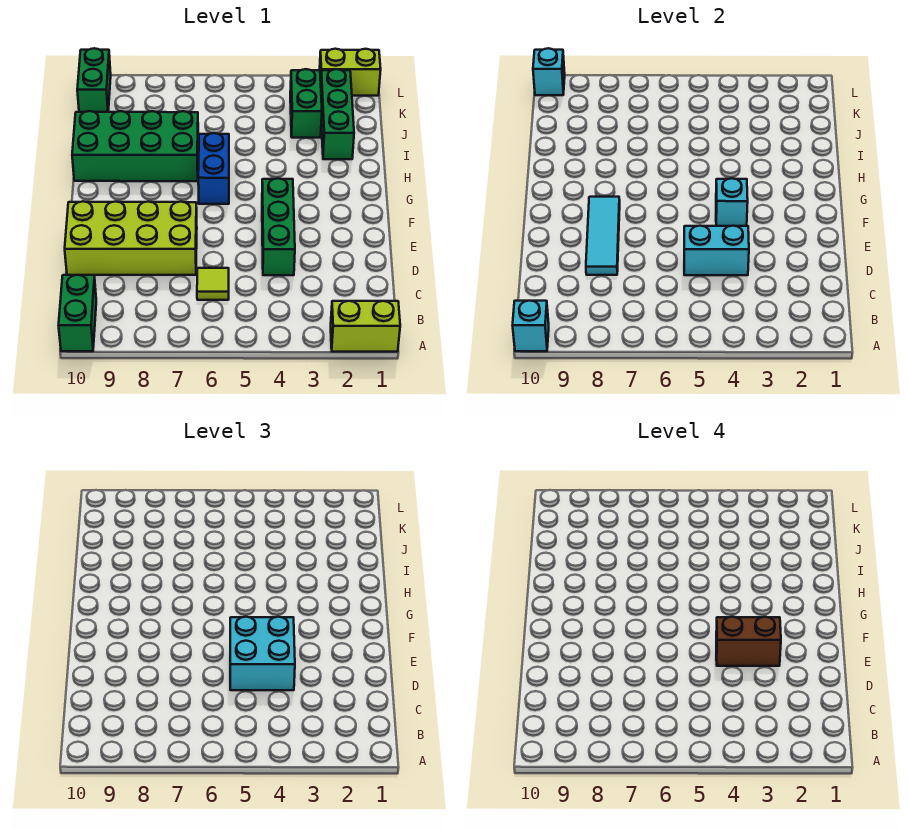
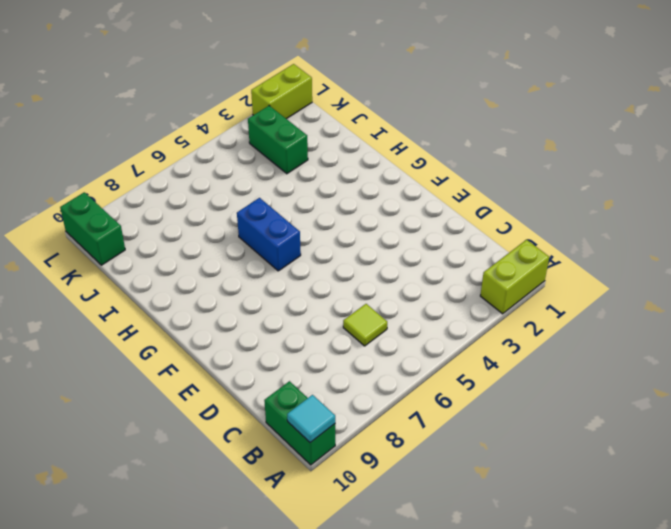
cyan tile A10 level 2 -> cyan brick A10 level 2
none -> green brick D4:F4 level 1
none -> lime brick D7:E10 level 1
none -> green brick H7:I10 level 1

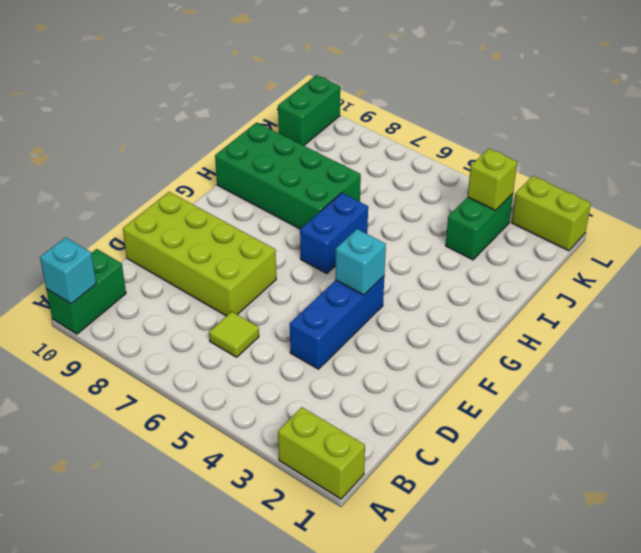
blue brick D4:F4 level 1 -> green brick D4:F4 level 1
lime brick K3 level 2 -> none
none -> green brick I2:K2 level 1
none -> cyan brick D4:D5 level 2
none -> cyan tile D8:F8 level 2

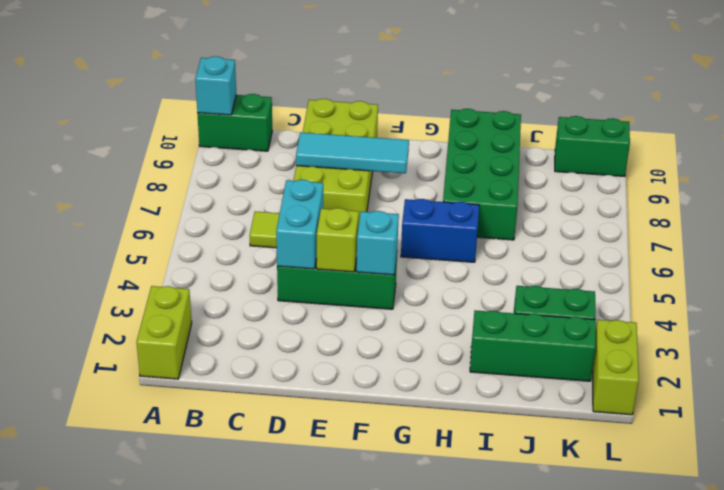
lime brick E4 level 2 -> none
none -> cyan brick L10 level 2
none -> cyan brick D4:E5 level 3
none -> brown brick E3:E4 level 4

